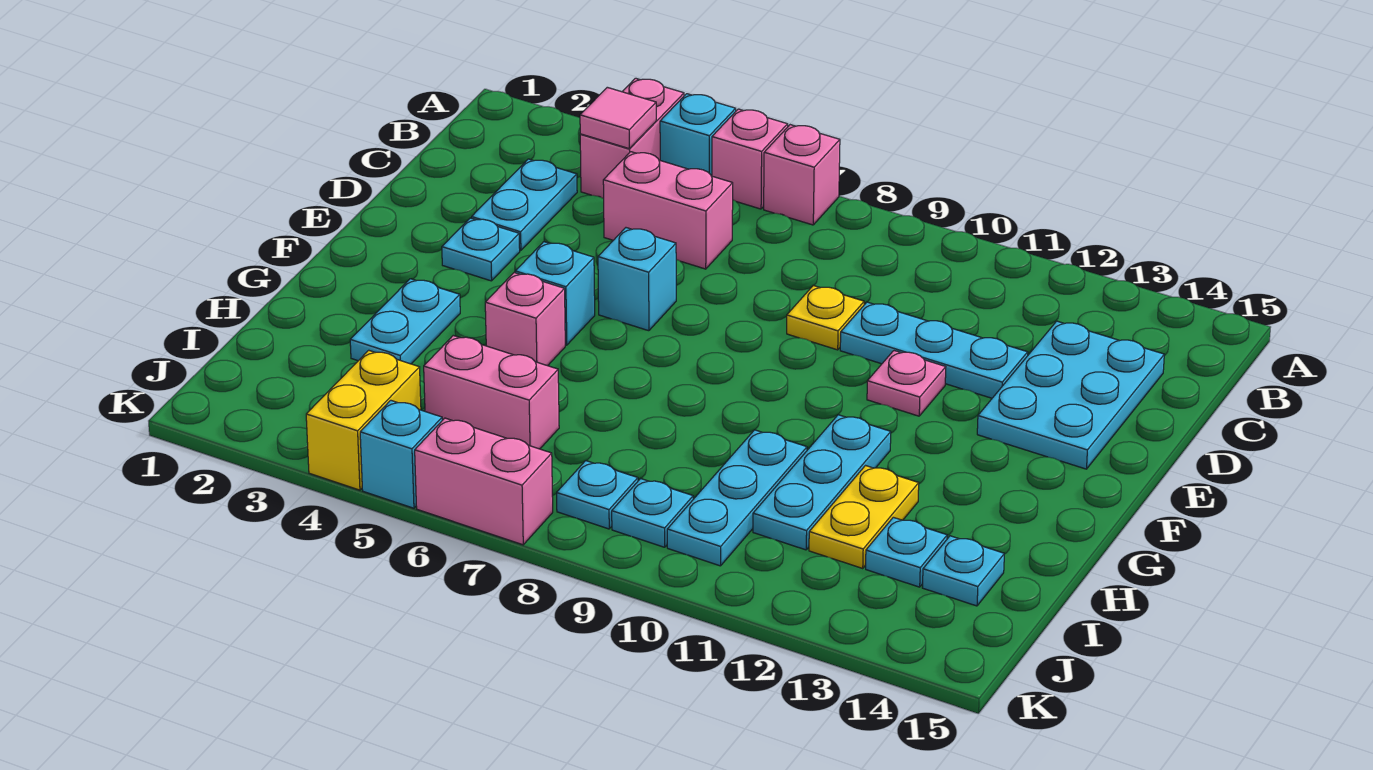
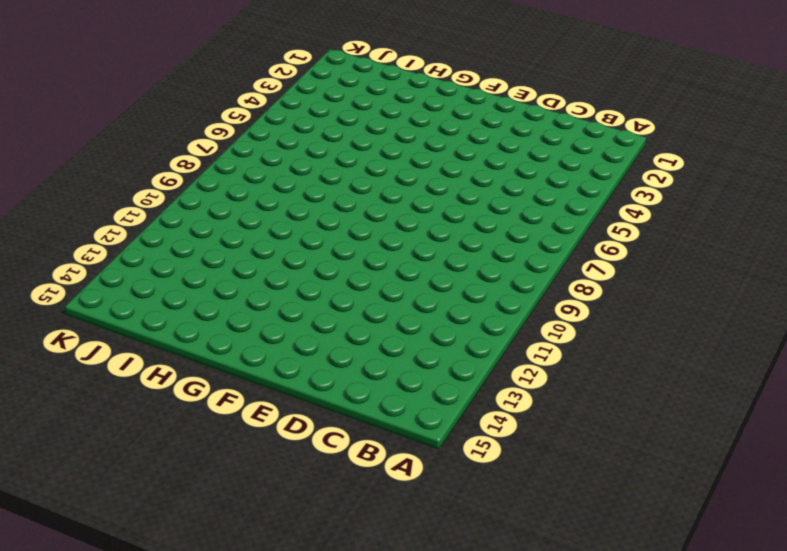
none -> pink brick A4:B4 level 1
none -> cyan brick A5 level 1
none -> pink brick A6 level 1

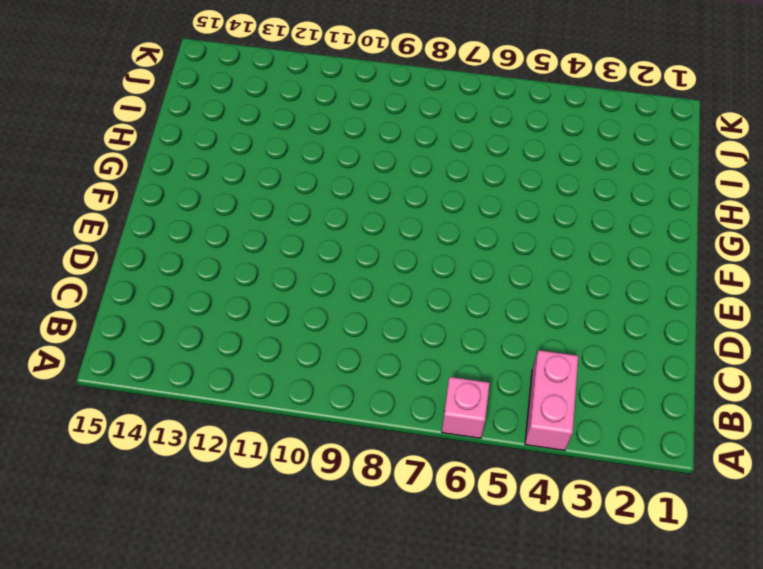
none -> cyan brick A5 level 1
none -> pink brick A7 level 1
none -> cyan plate C3:D3 level 1

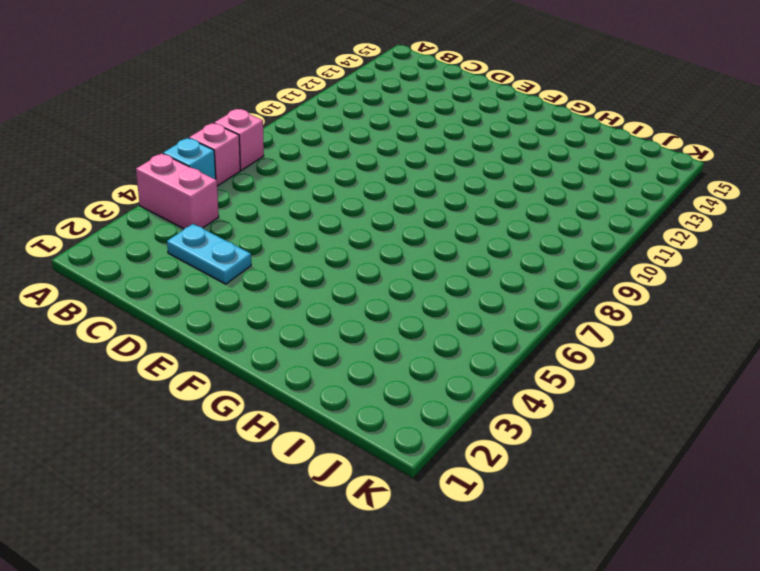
none -> pink brick C5:C6 level 1
none -> cyan plate C13:E14 level 1
none -> yellow plate D9 level 1

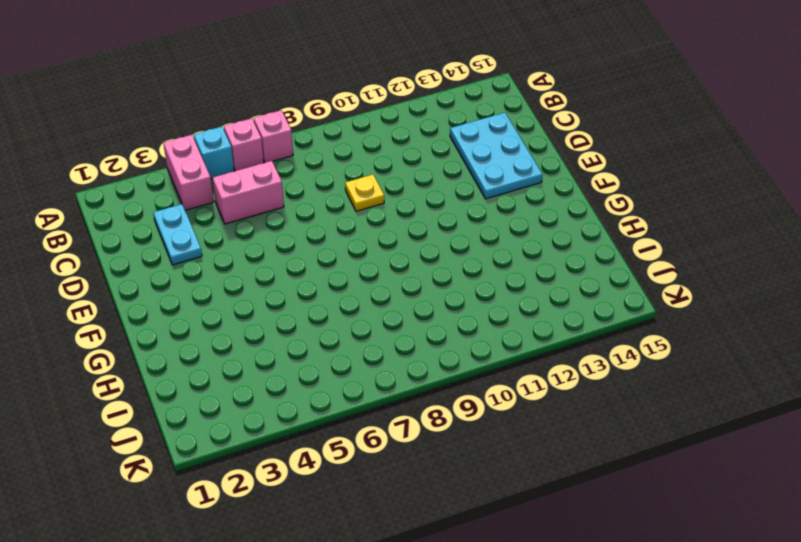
none -> cyan plate D10:D12 level 1
none -> cyan plate E3 level 1
none -> cyan brick E6 level 1

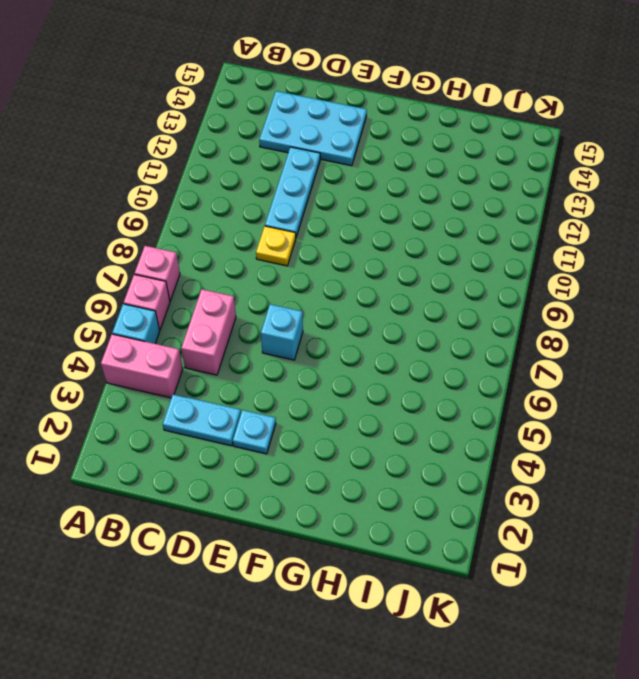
none -> pink plate E11 level 1
none -> cyan brick F5 level 1
none -> cyan plate G3:H3 level 1

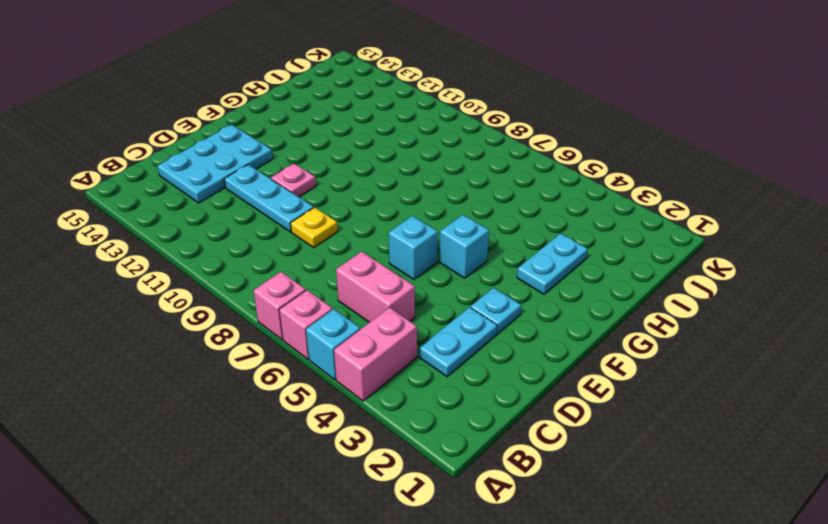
none -> pink brick G5 level 1
none -> cyan plate G11:I11 level 1
none -> cyan plate H10:J10 level 1

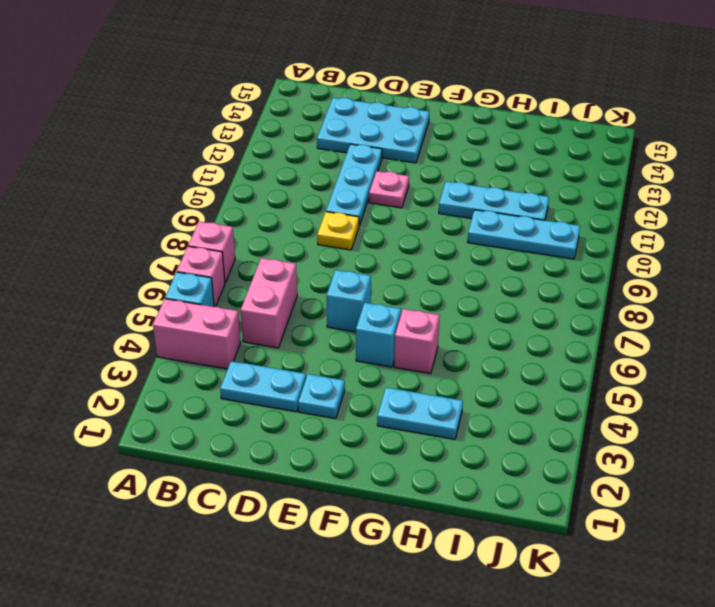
none -> yellow plate H12:I12 level 1
none -> pink brick I5:I6 level 1
none -> cyan plate I13 level 1

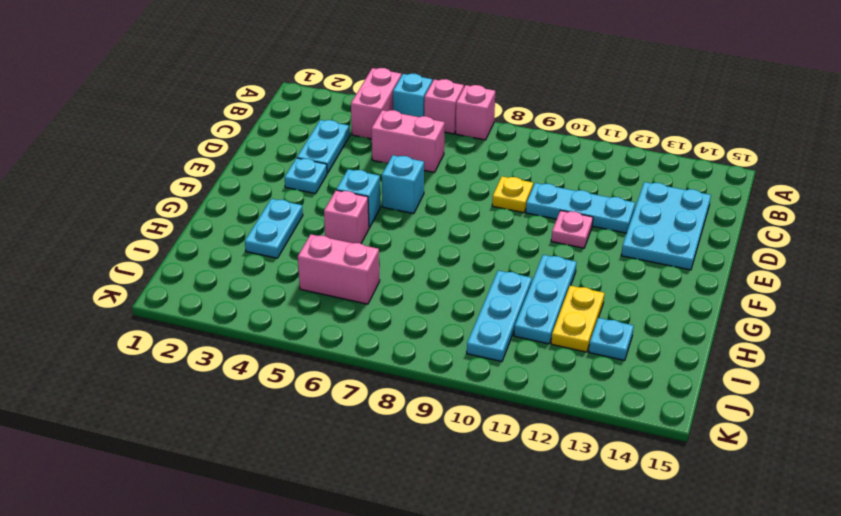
none -> cyan plate I14 level 1
none -> yellow brick J4:K4 level 1
none -> cyan plate J8 level 1

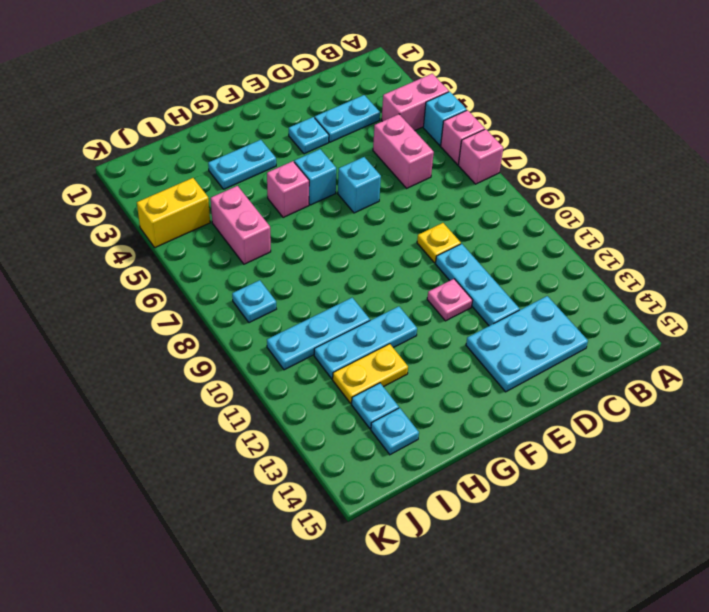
none -> cyan plate J9 level 1
none -> cyan brick K5 level 1
none -> pink brick K6:K7 level 1

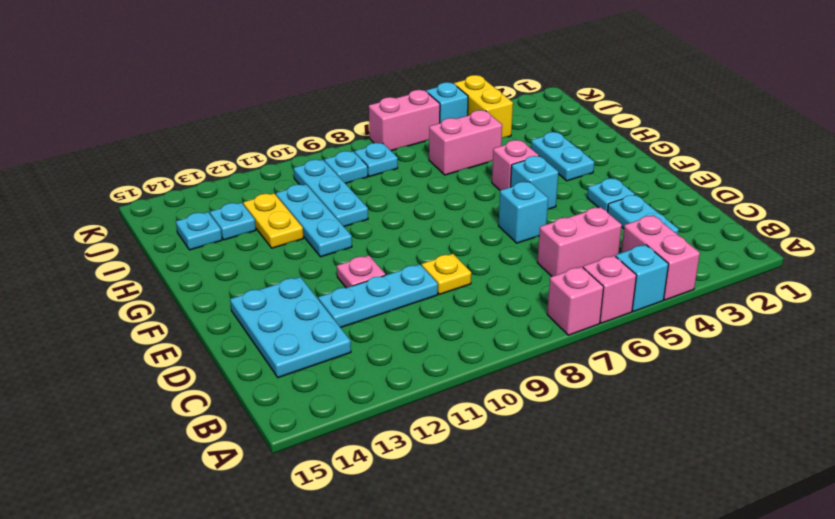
none -> pink tile B4 level 2

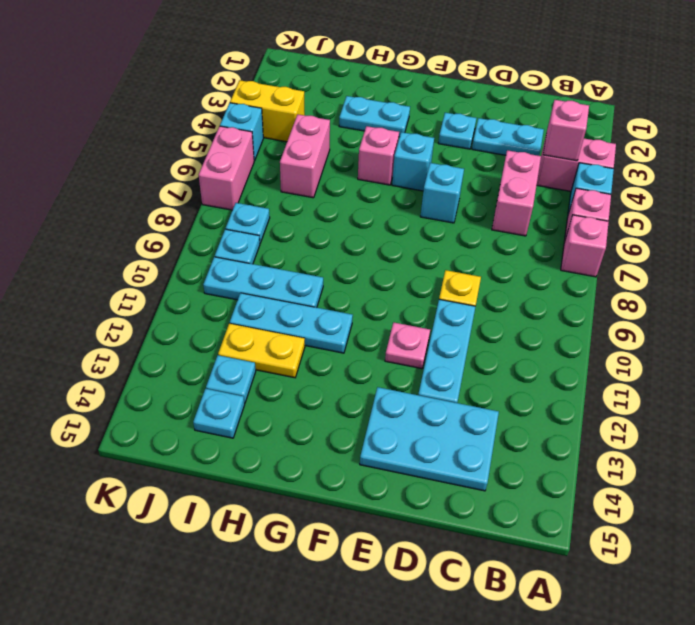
pink brick B4 level 2 -> pink tile B4 level 2

